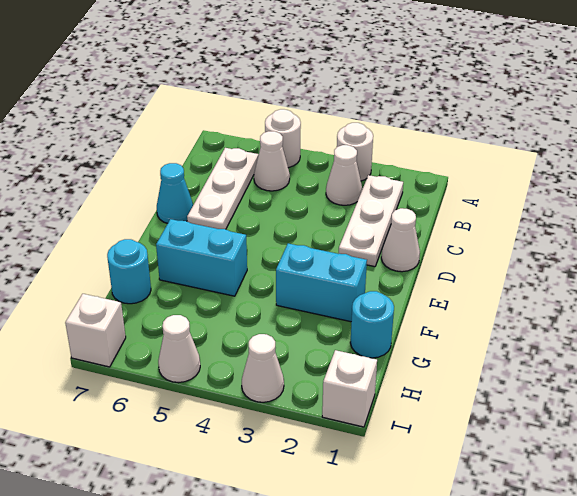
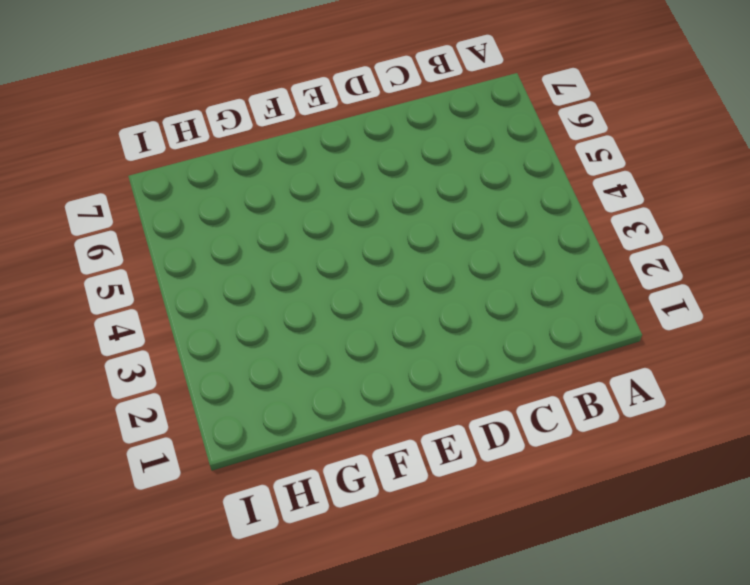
none -> white round brick A3 level 1
none -> white round brick A5 level 1
none -> white plate B2:D2 level 1

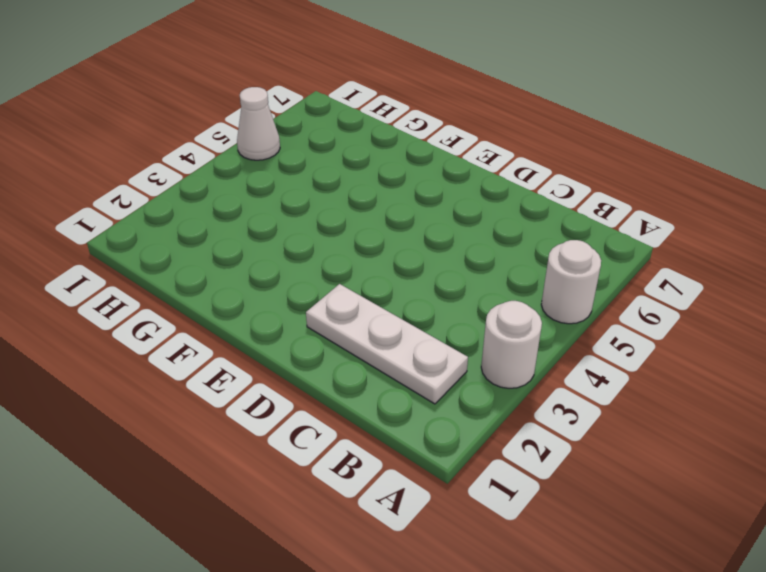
none -> white cone B3 level 1
none -> white cone B5 level 1
none -> white plate B6:D6 level 1

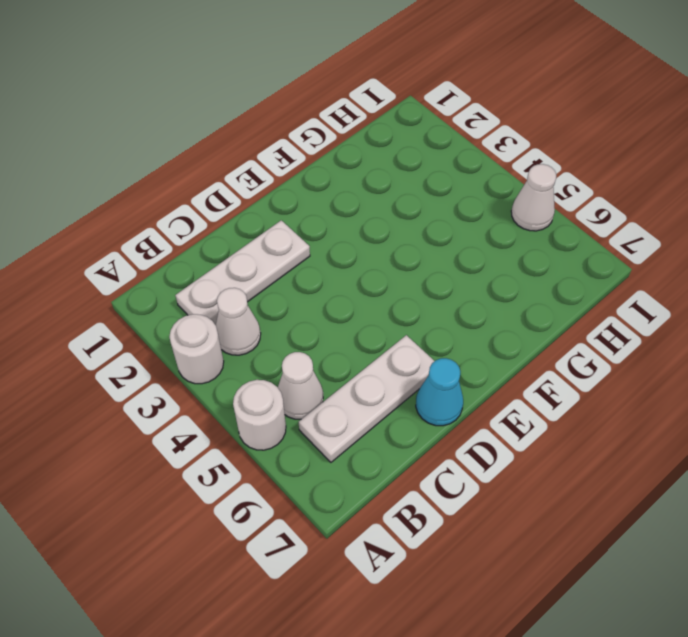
none -> white cone D1 level 1
none -> cyan brick F2:F3 level 1
none -> cyan brick F5:F6 level 1

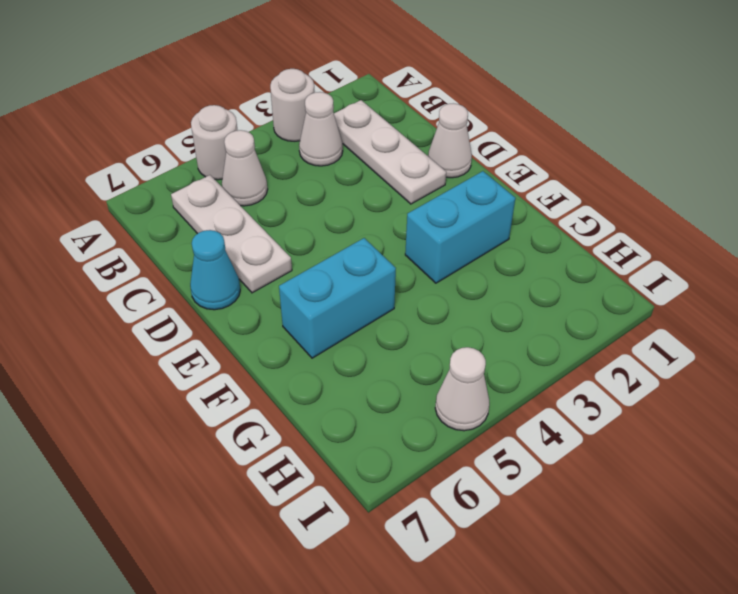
none -> cyan round brick G1 level 1
none -> cyan round brick G7 level 1
none -> white brick I1 level 1

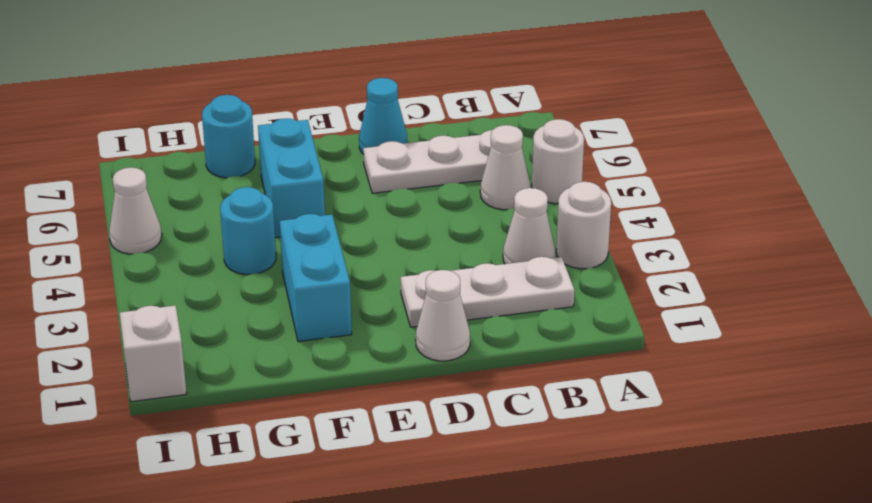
cyan round brick G4 level 1 -> cyan round brick G1 level 1
none -> white cone I3 level 1
none -> white brick I7 level 1

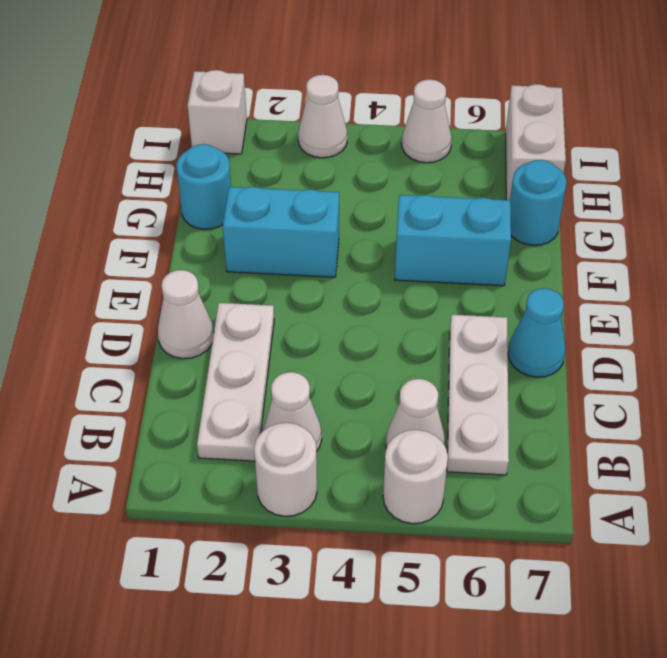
white brick H7:I7 level 1 -> white brick I7 level 1

